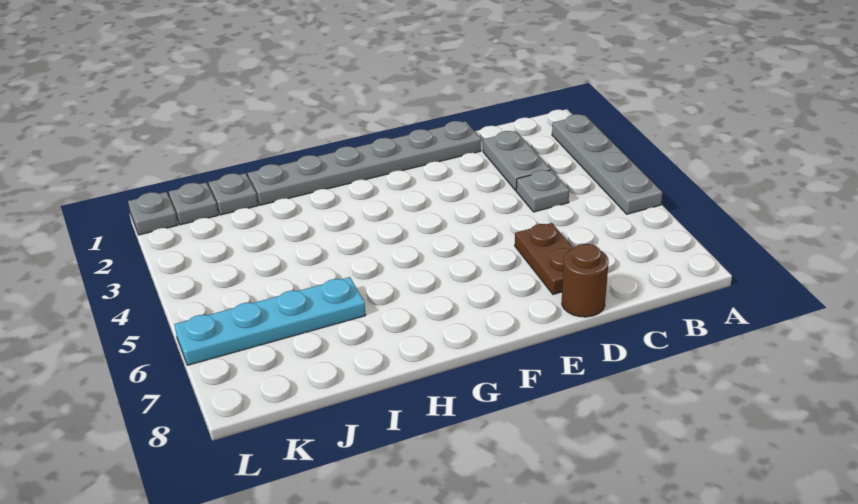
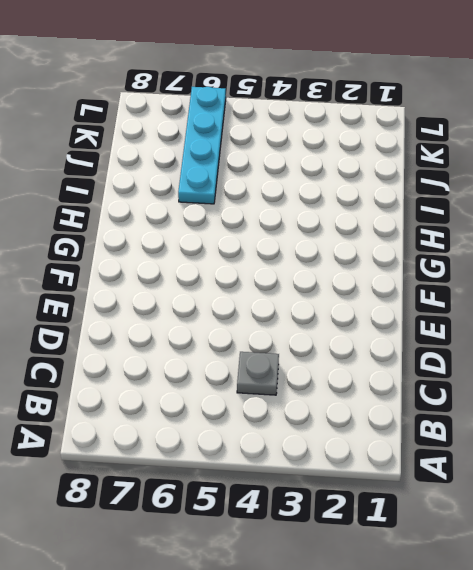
none -> grey plate A2:A5 level 1
none -> grey plate C2:C3 level 1

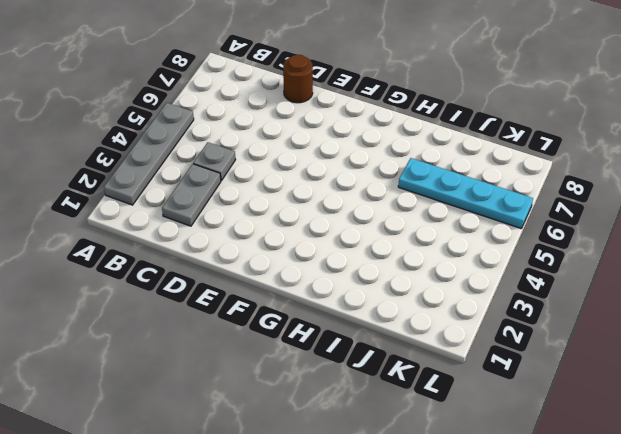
none -> grey plate D1:I1 level 1
none -> brown plate D6:D7 level 1

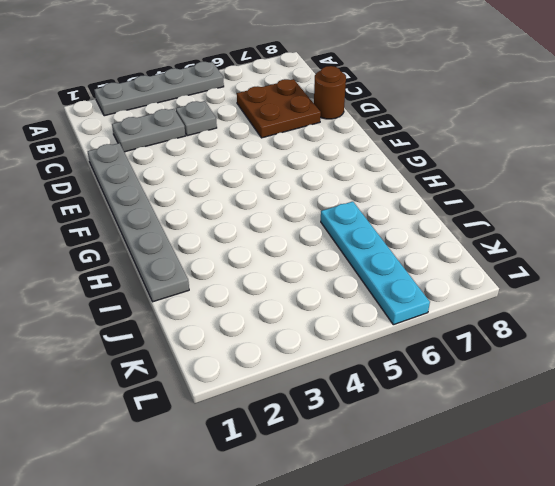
brown plate C6:D7 level 1 -> brown plate D6:D7 level 1
none -> grey plate J1 level 1
none -> grey plate K1 level 1

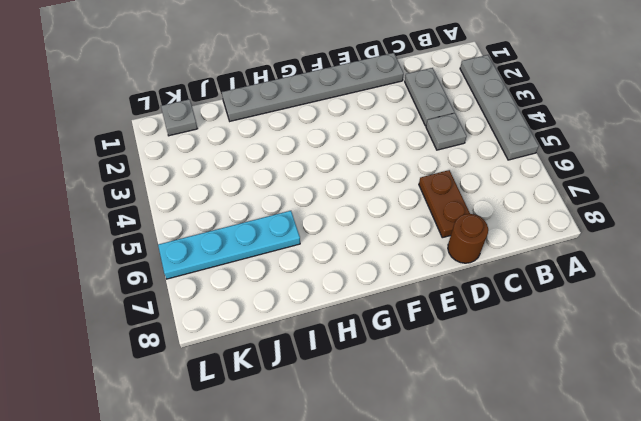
none -> grey plate J1 level 1
none -> grey plate L1 level 1

